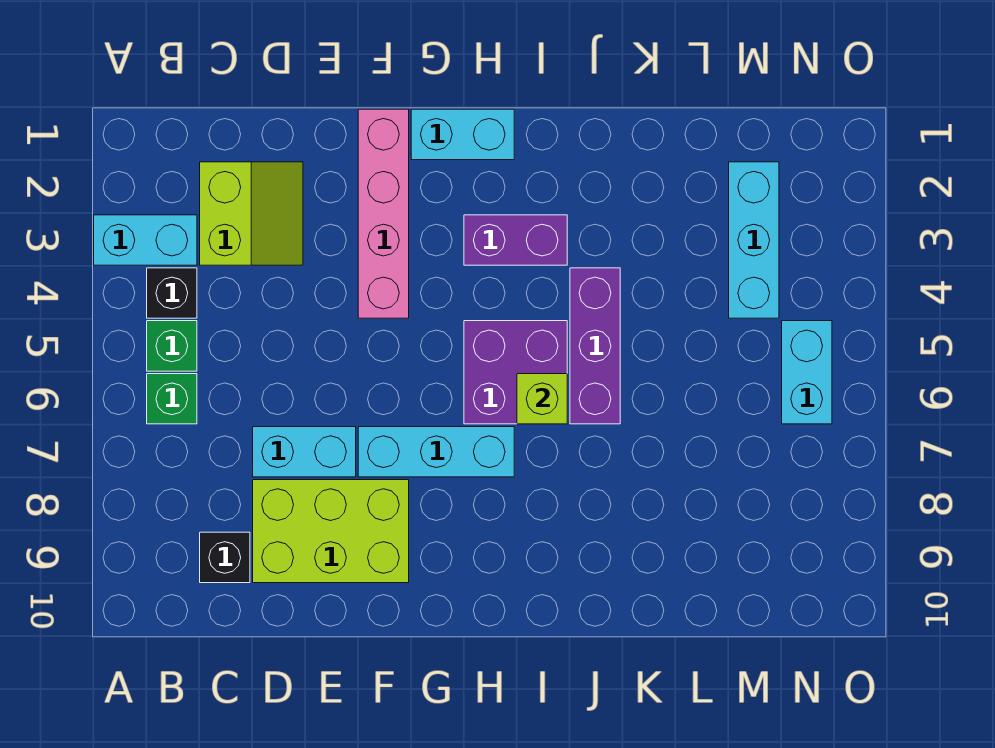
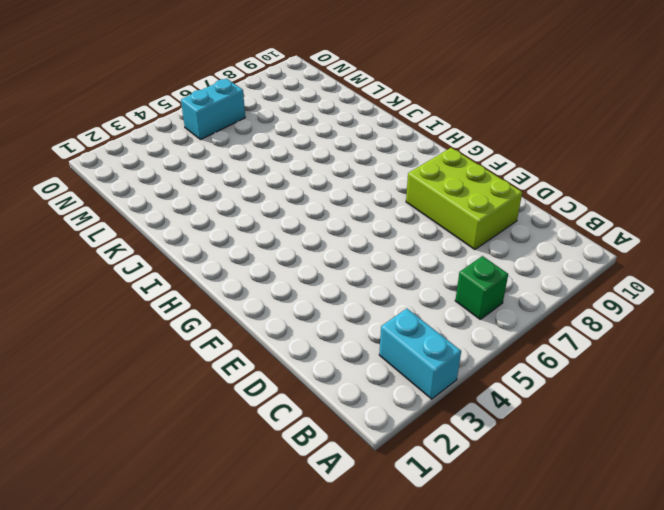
none -> black brick B4 level 1
none -> green brick B5 level 1
none -> lime slope C2:D3 level 1 top C

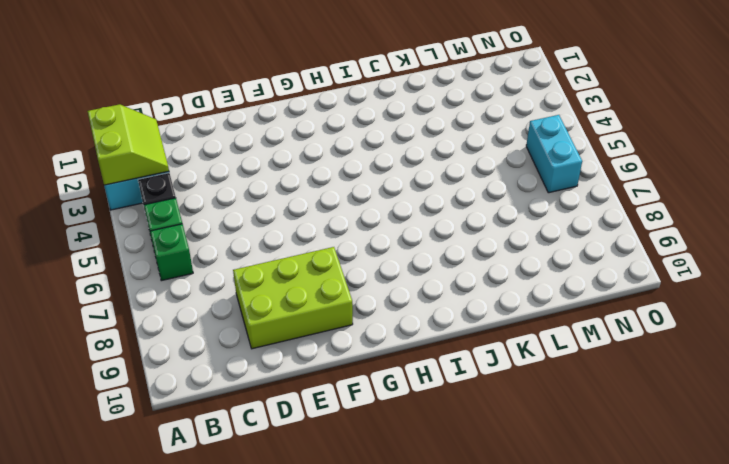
lime slope A2:B3 level 2 top A -> lime slope C2:D3 level 1 top C
none -> black brick C9 level 1
none -> cyan brick D7:E7 level 1
none -> pink brick F1:F4 level 1

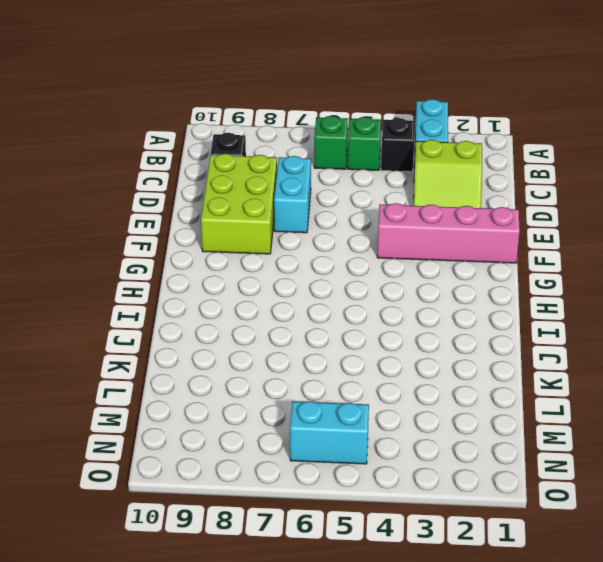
none -> cyan brick F7:H7 level 1
none -> cyan brick G1:H1 level 1
none -> purple brick H3:I3 level 1

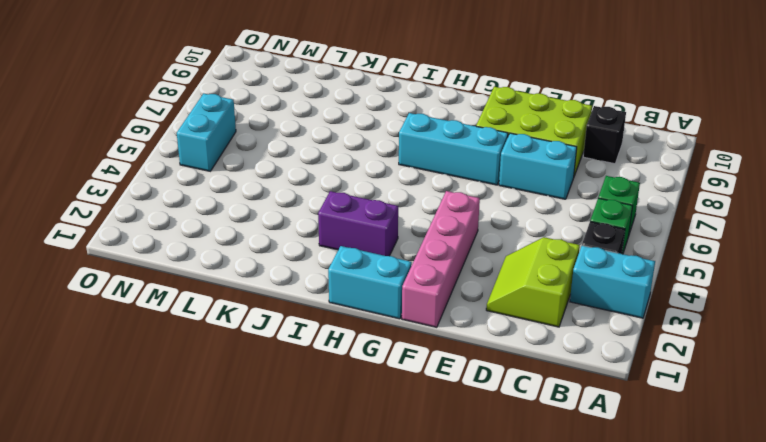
none -> purple brick H5:I6 level 1
none -> purple brick J4:J6 level 1
none -> cyan brick M2:M4 level 1

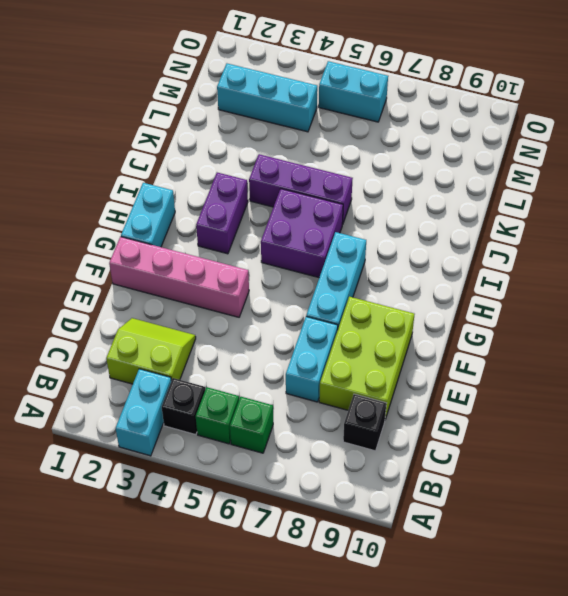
none -> lime brick I6 level 2

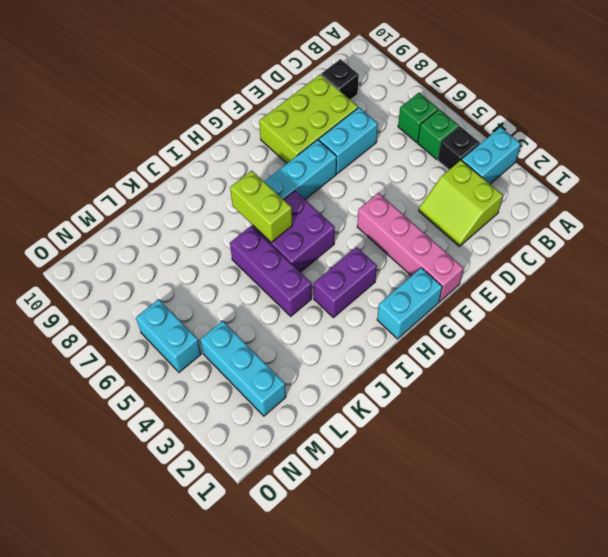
lime brick I6:I7 level 2 -> lime brick I6 level 2

